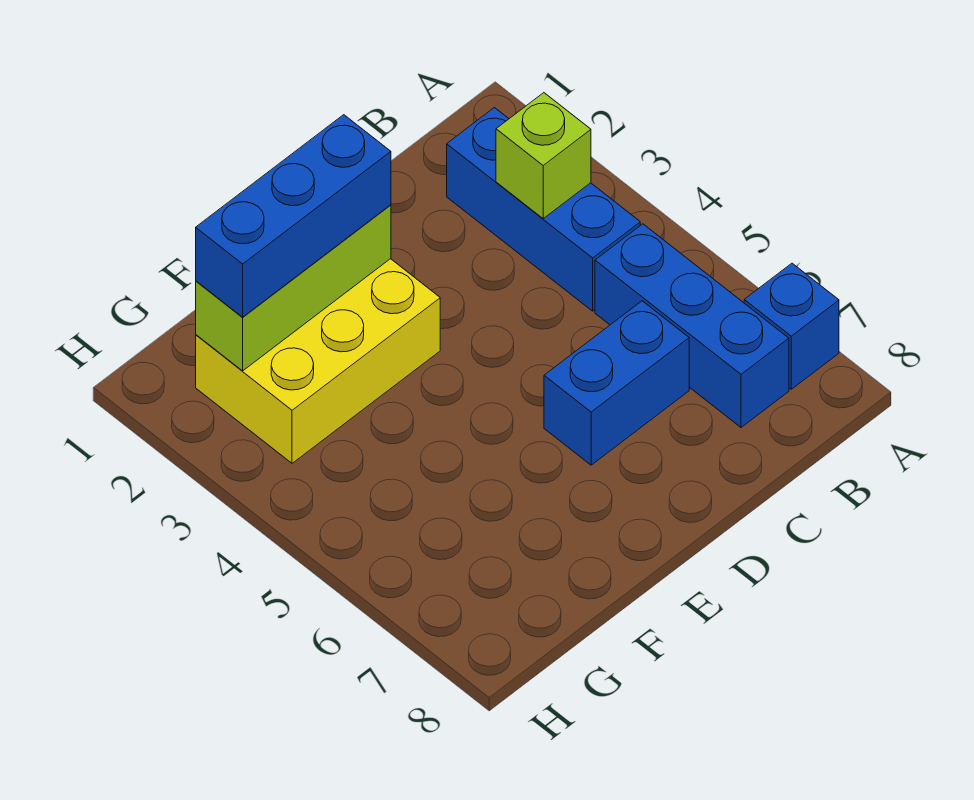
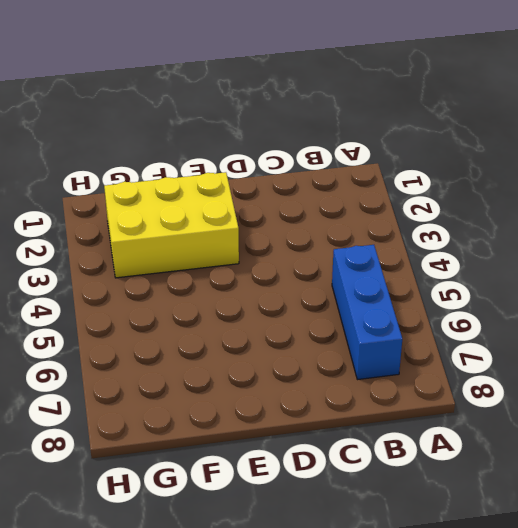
none -> blue brick A7 level 1
none -> blue brick B2:B4 level 1

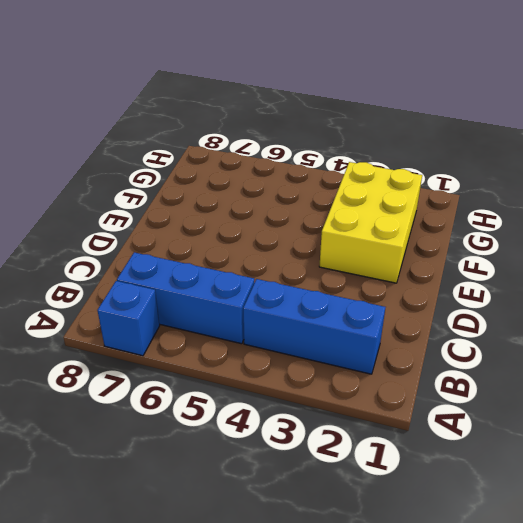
none -> blue brick C6:D6 level 1
none -> lime brick B3 level 2

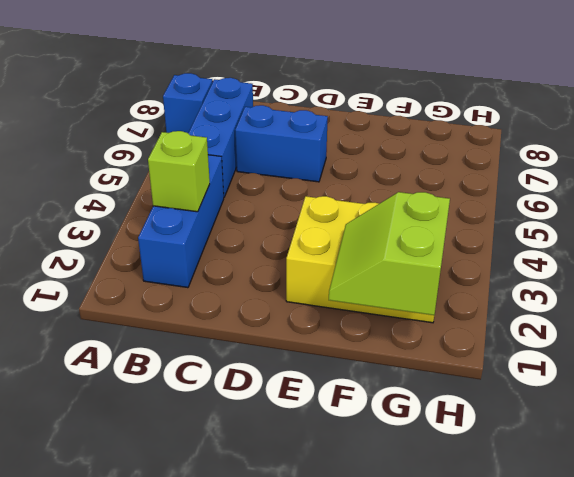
lime slope F1:G2 level 2 top G -> lime brick E2:G2 level 2
none -> blue brick E2:G2 level 3

